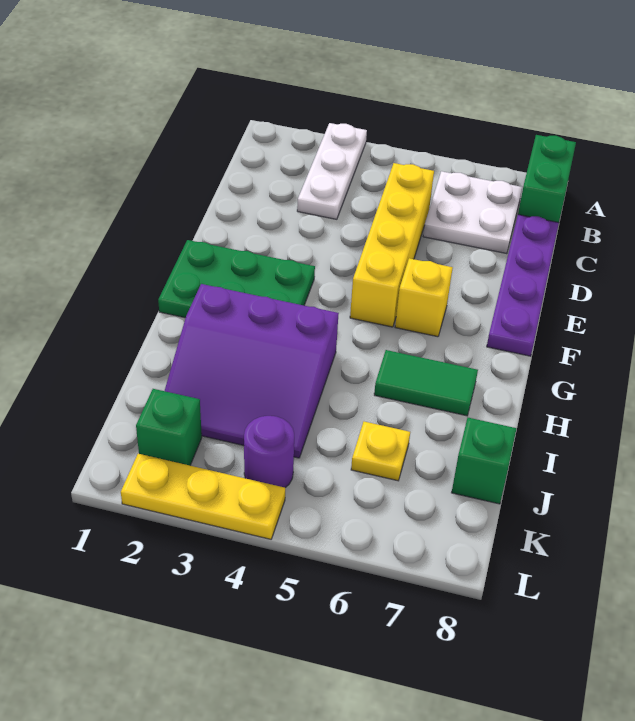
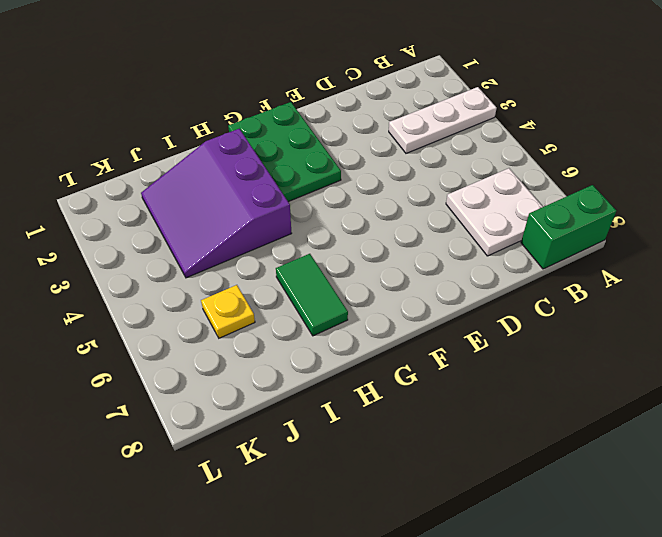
none -> yellow brick C5:F5 level 1
none -> purple plate C8:F8 level 1
none -> yellow brick F6 level 1

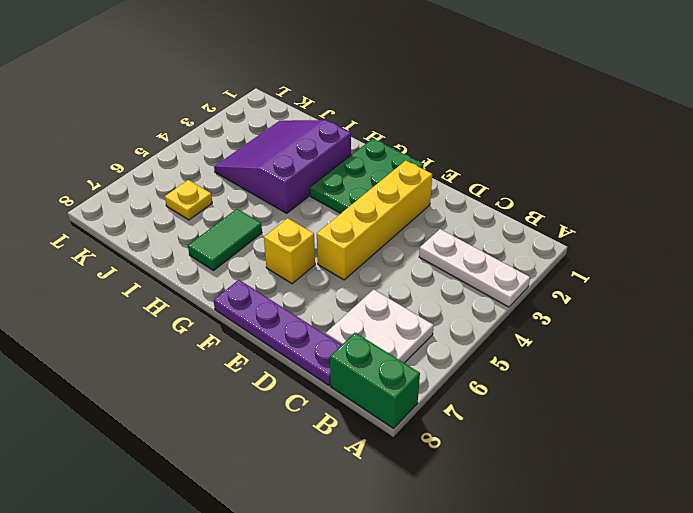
yellow brick E2:E5 level 1 -> yellow brick C5:F5 level 1
none -> green brick J8 level 1
none -> green brick K2 level 1
none -> purple round brick K4 level 1

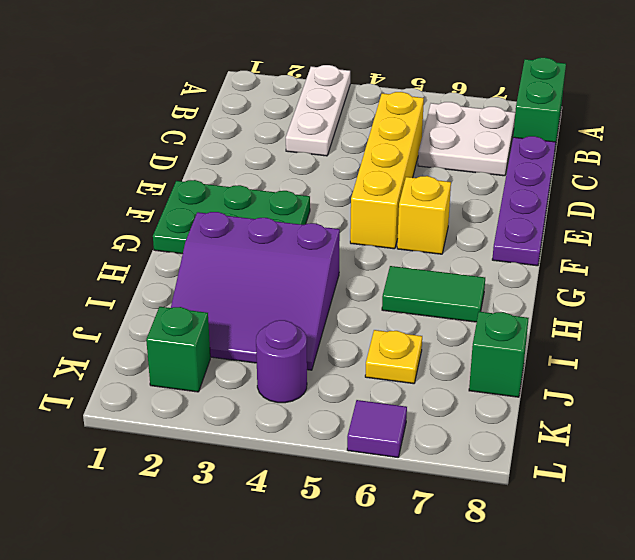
purple tile L6 level 1 -> none
none -> yellow plate L2:L4 level 1

